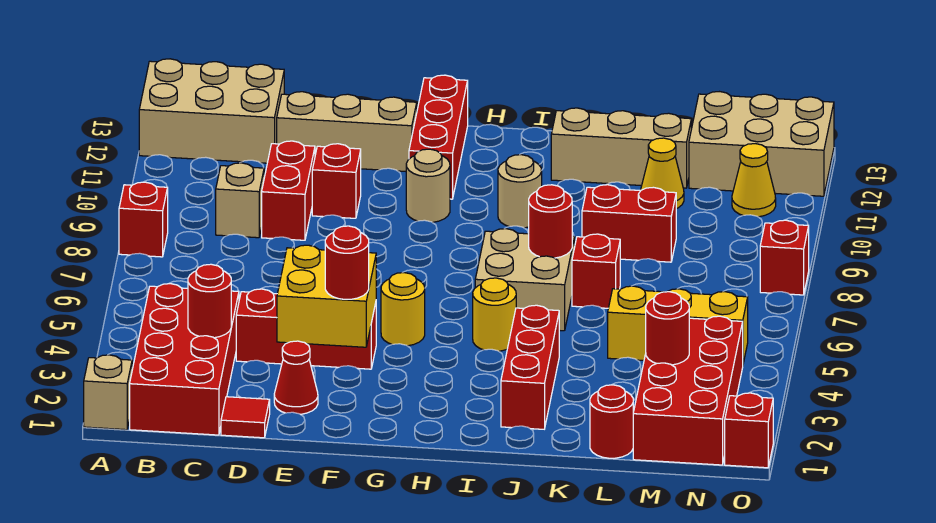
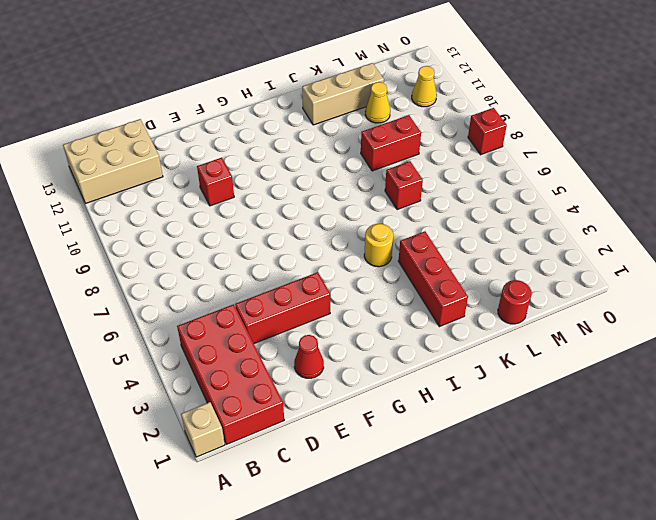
none -> red brick A8 level 1
none -> tan brick C9 level 1
none -> red tile D1 level 1
none -> red brick D9:D10 level 1

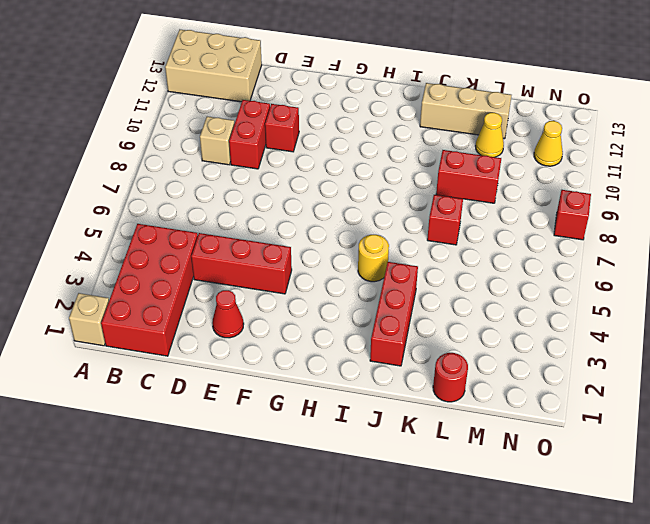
none -> red brick A8 level 1
none -> red tile D1 level 1
none -> tan brick D12:F12 level 1
none -> yellow round brick G5 level 1

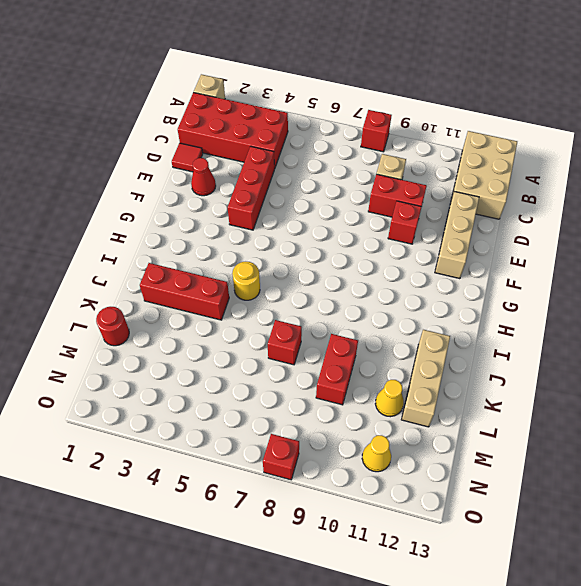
none -> yellow round brick G5 level 1
none -> tan round brick G10 level 1
none -> red brick G11:G13 level 1
none -> tan brick I6:J7 level 1

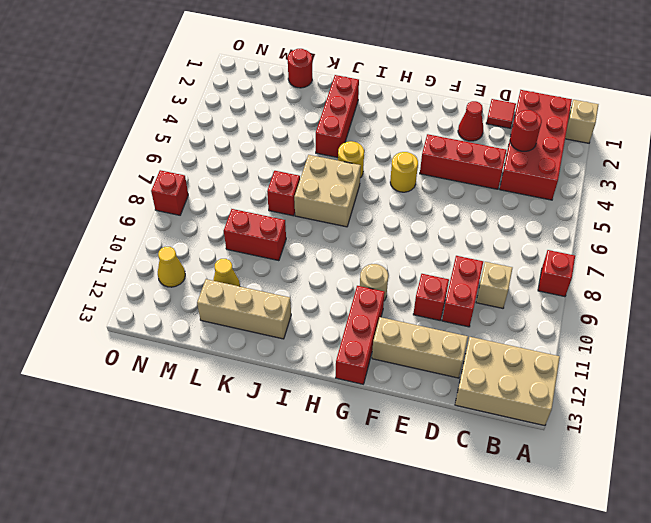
none -> tan round brick I10 level 1
none -> yellow brick L5:N5 level 1
none -> red brick M1:N4 level 1
none -> tan brick M12:O13 level 1

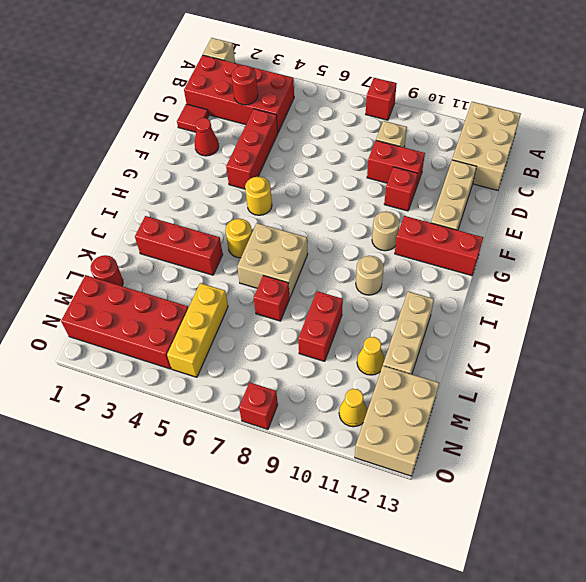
none -> red brick O1 level 1
none -> yellow brick E3:F4 level 2
none -> red round brick J7 level 2
none -> red round brick M3 level 2

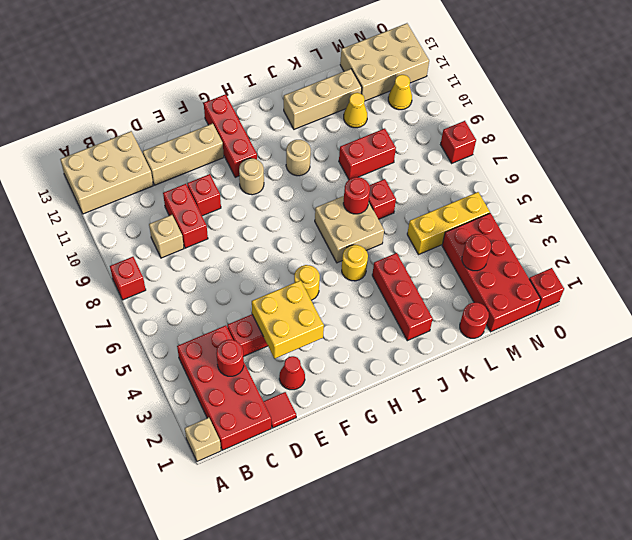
none -> red round brick F3 level 3

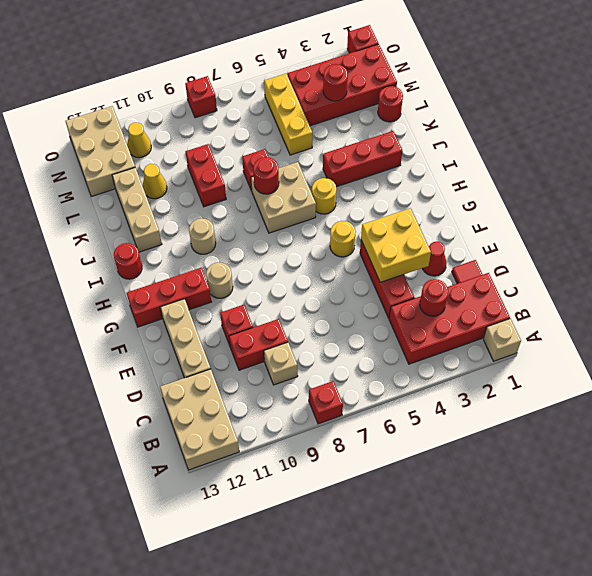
red round brick I13 level 1 -> red round brick F3 level 3

